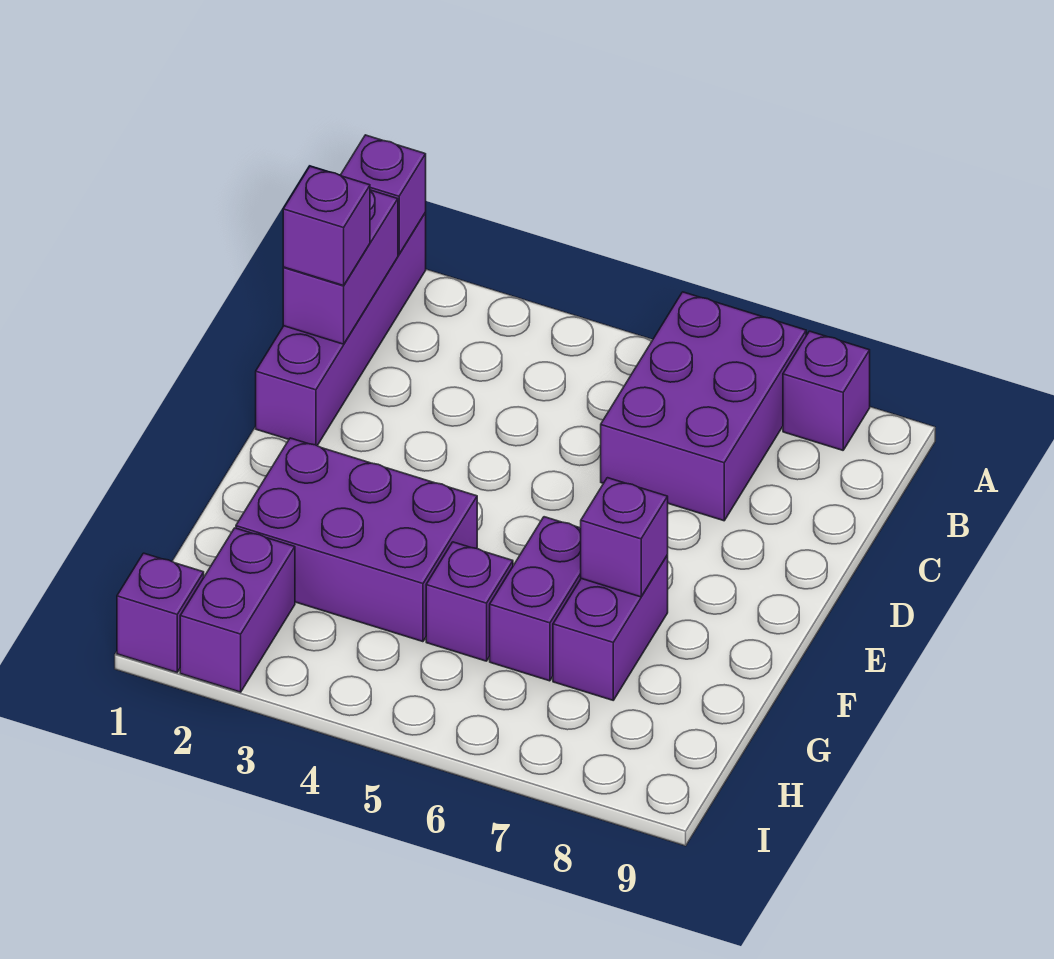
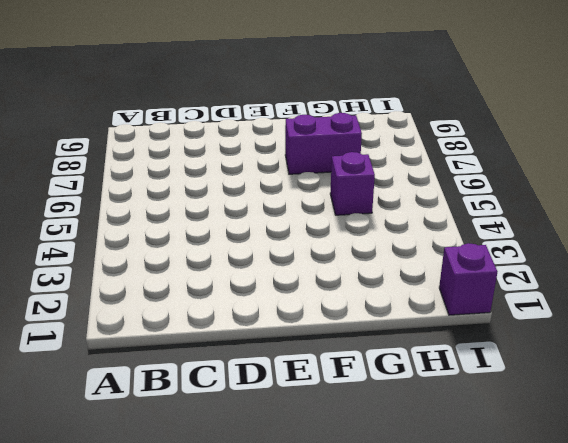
none -> purple brick A1:D1 level 1
none -> purple brick A6:C7 level 1
none -> purple brick A8 level 1

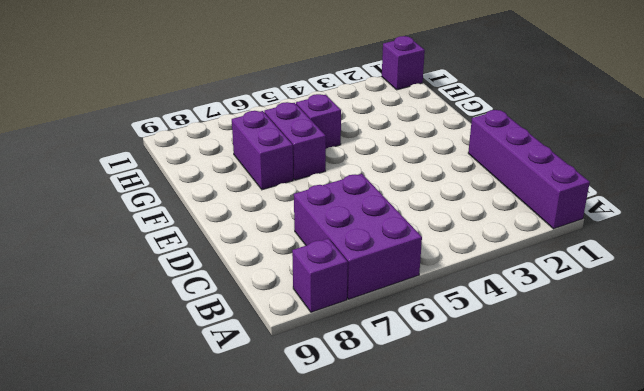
none -> purple brick F2:G4 level 1
none -> purple brick H2:I2 level 1
none -> purple brick A1 level 2

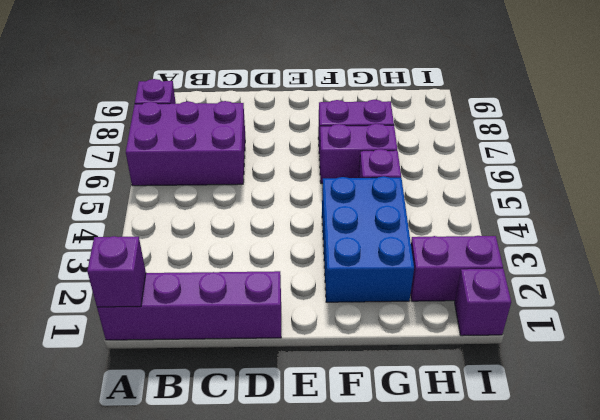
blue brick F2:G4 level 1 -> purple brick F2:G4 level 1
none -> purple brick B1:C1 level 2
none -> purple brick F7 level 2
none -> purple brick C1 level 3

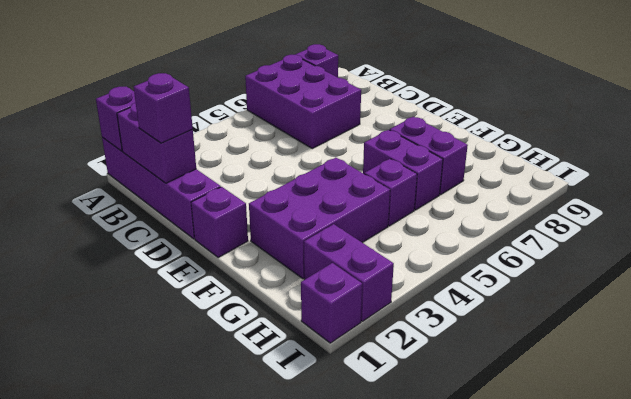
purple brick E1 level 1 -> purple brick F7 level 2

